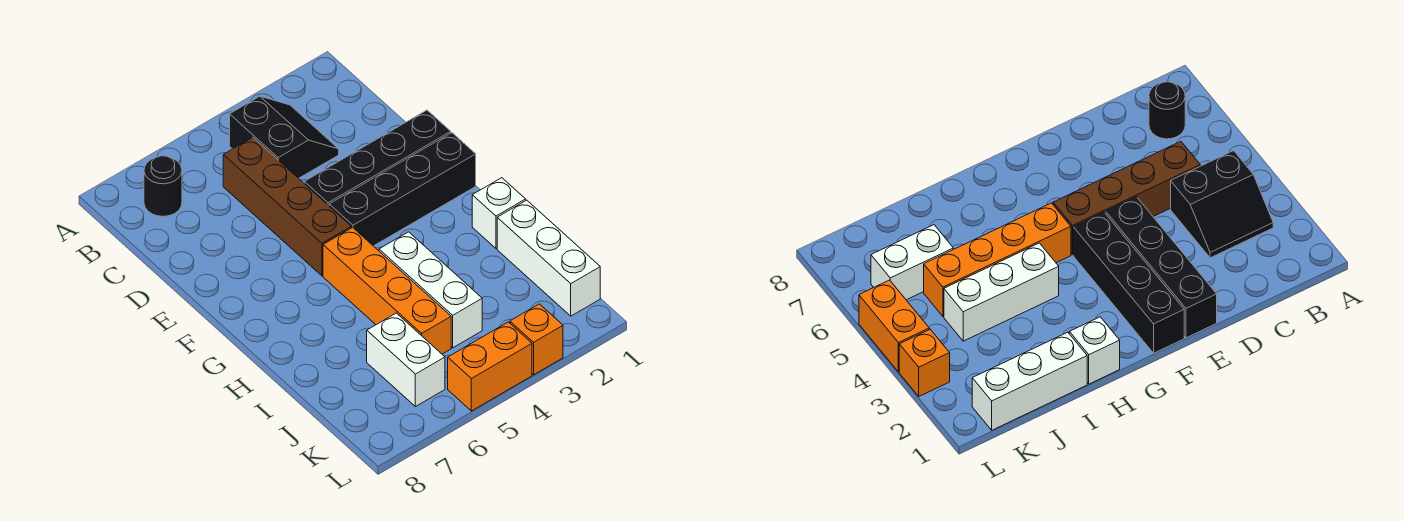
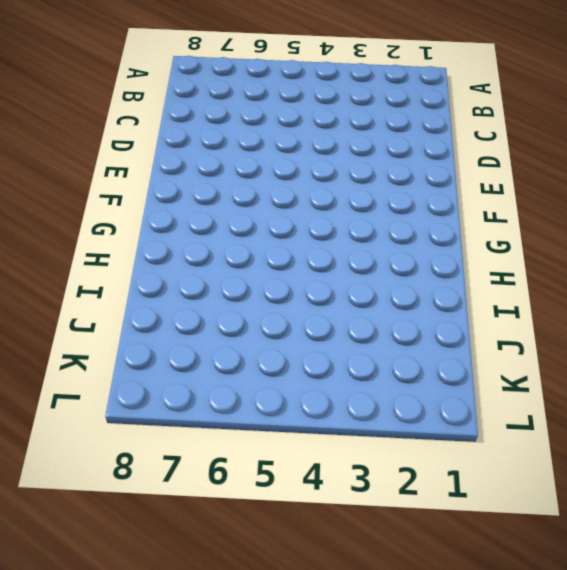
none -> black slope B3:C4 level 1 top 4
none -> black round brick B7 level 1
none -> brown brick C5:F5 level 1

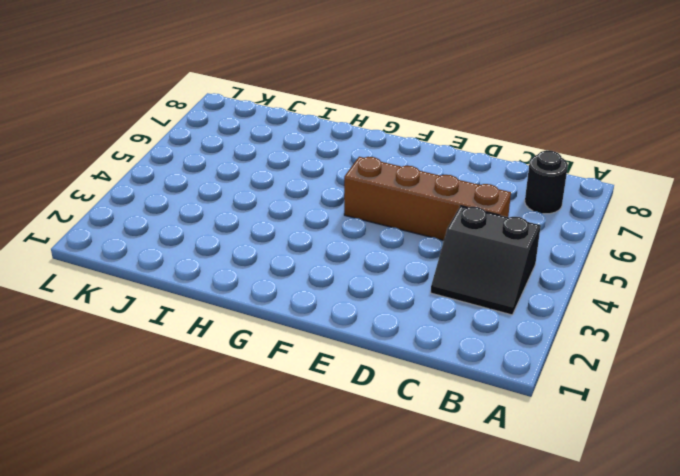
none -> black brick E1:E4 level 1
none -> black brick F1:F4 level 1
none -> orange brick G5:J5 level 1

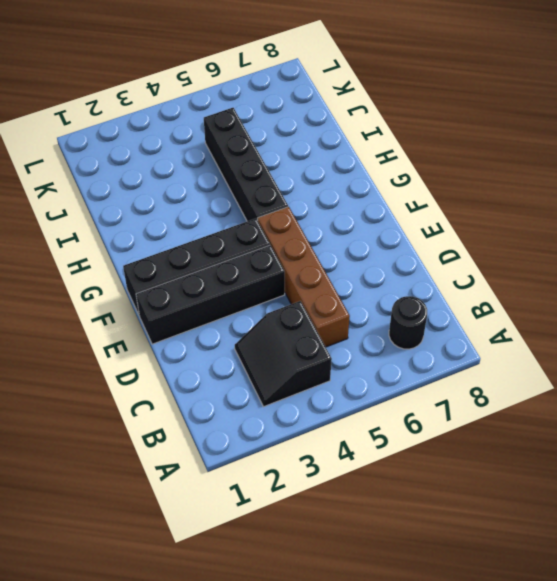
black brick G5:J5 level 1 -> orange brick G5:J5 level 1
none -> white brick H1 level 1
none -> white brick H4:J4 level 1
none -> white brick I1:K1 level 1

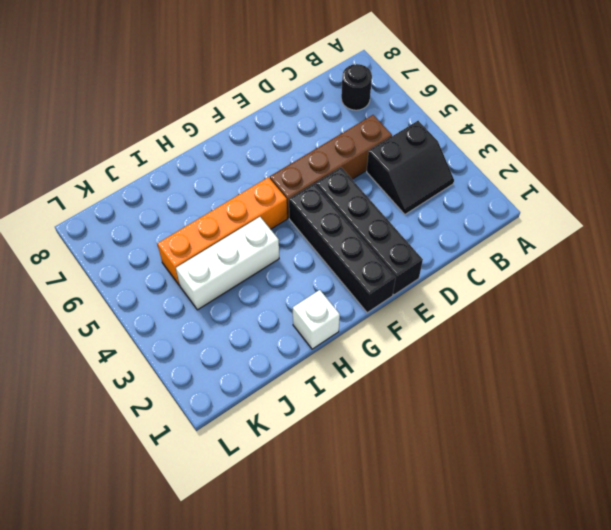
none -> white brick I1:K1 level 1
none -> white brick J6:K6 level 1
none -> orange brick L3 level 1

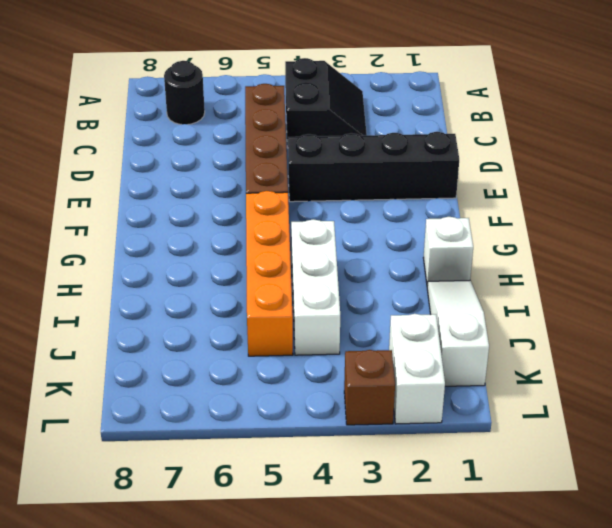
white slope I1:K1 level 1 top K -> white brick I1:K1 level 1
white brick K2:L2 level 1 -> white brick J6:K6 level 1
brown brick L3 level 1 -> orange brick L3 level 1
none -> black brick F1:F4 level 1
none -> orange brick L4:L5 level 1

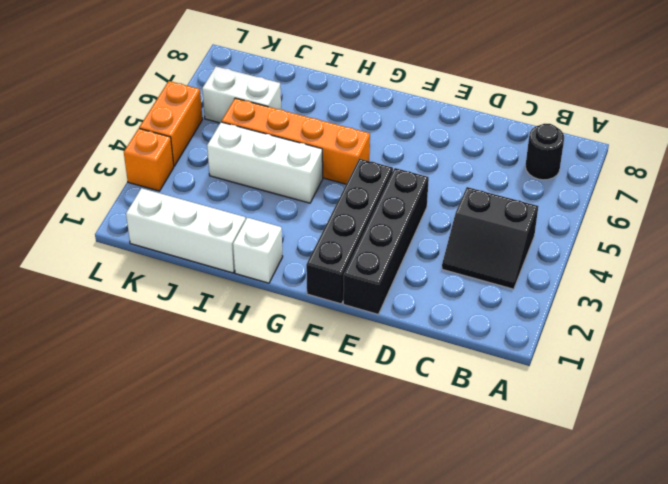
none -> brown brick C5:F5 level 1

